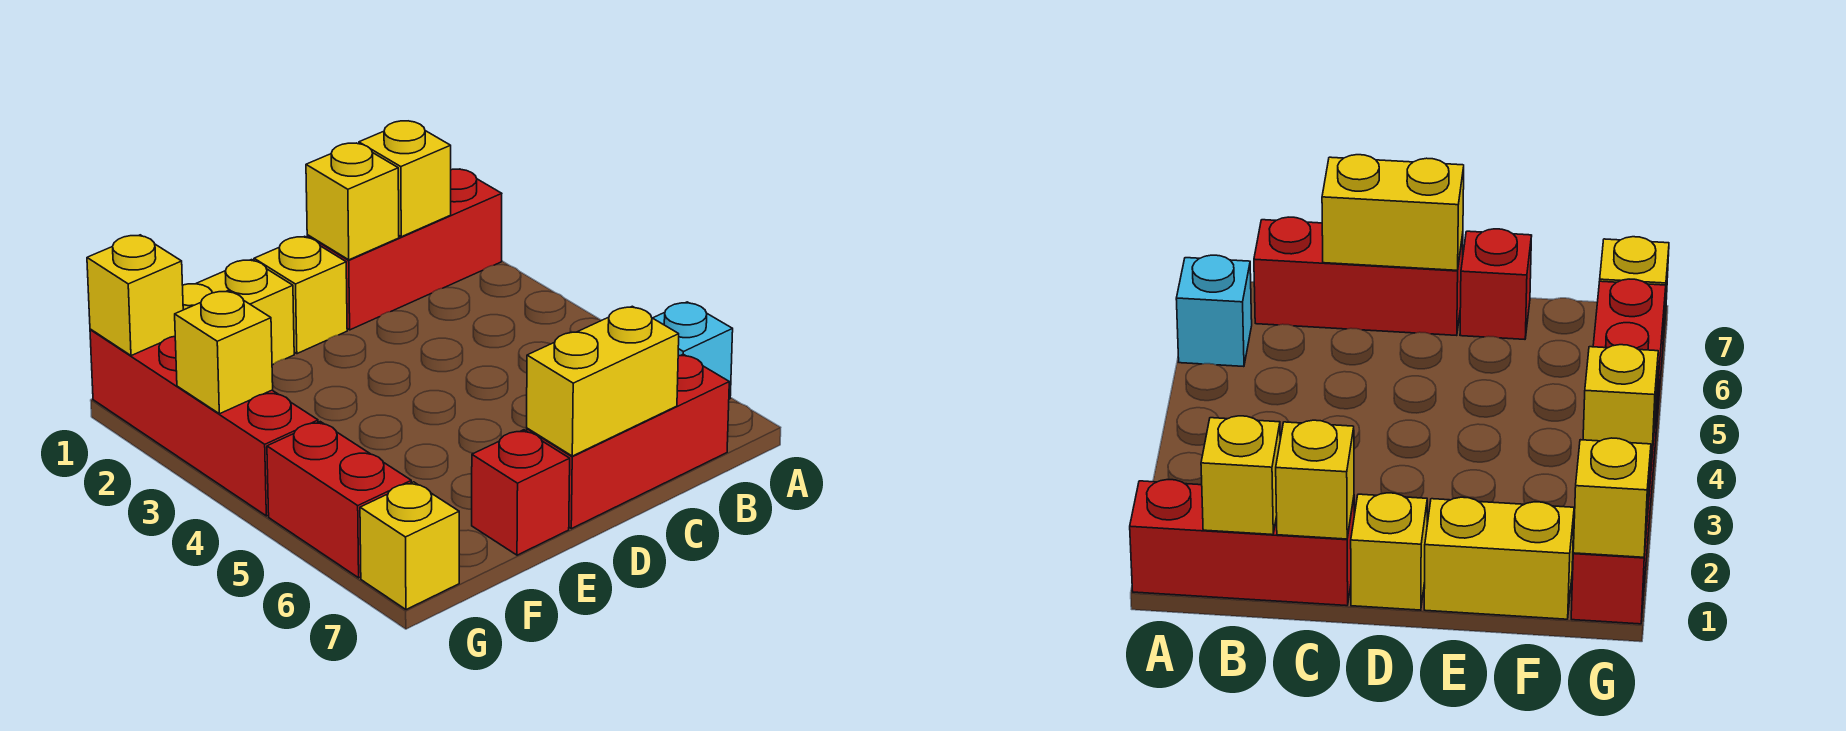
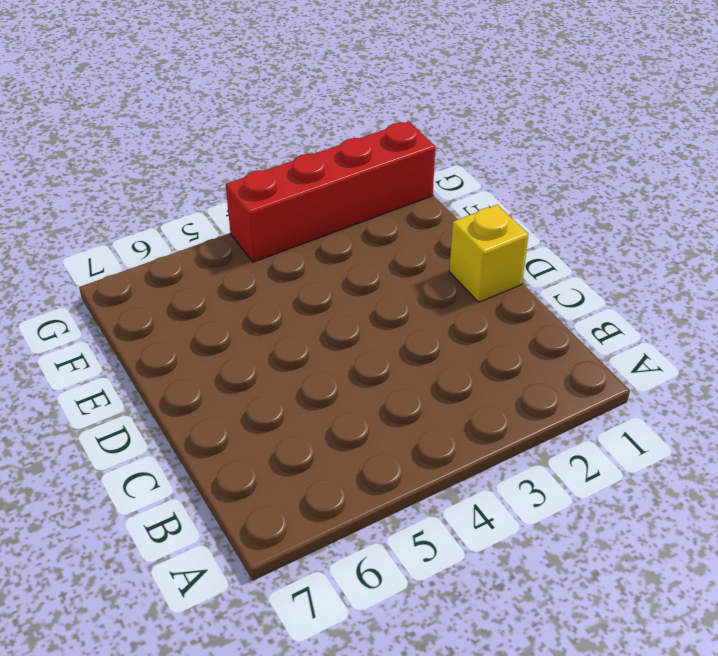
none -> red brick A1:C1 level 1
none -> cyan brick A6 level 1
none -> red brick B7:D7 level 1

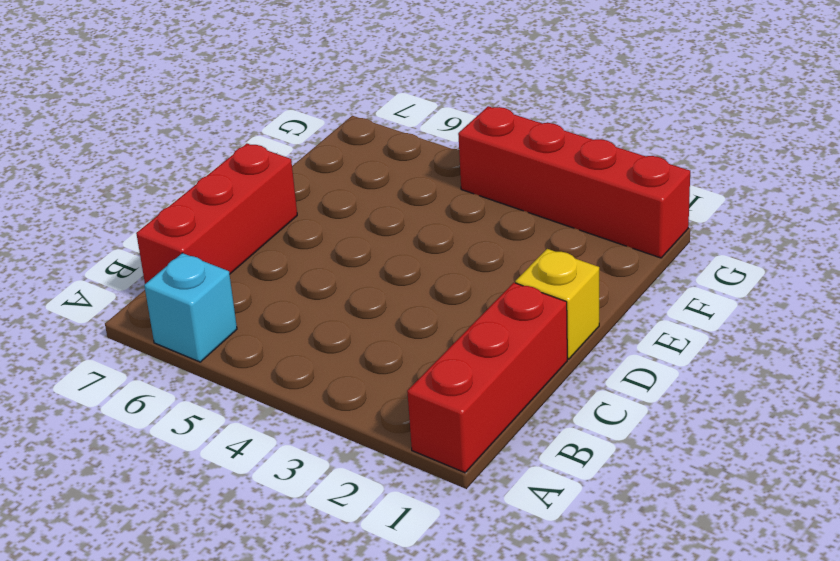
none -> yellow brick E1:F1 level 1
none -> red brick E7 level 1
none -> red brick G5:G6 level 1

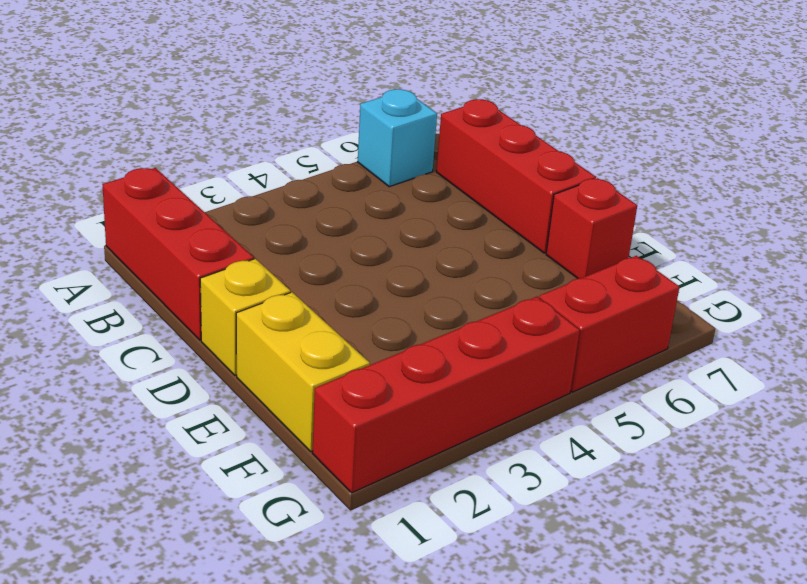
none -> yellow brick G7 level 1
none -> yellow brick B1 level 2
none -> yellow brick C1 level 2

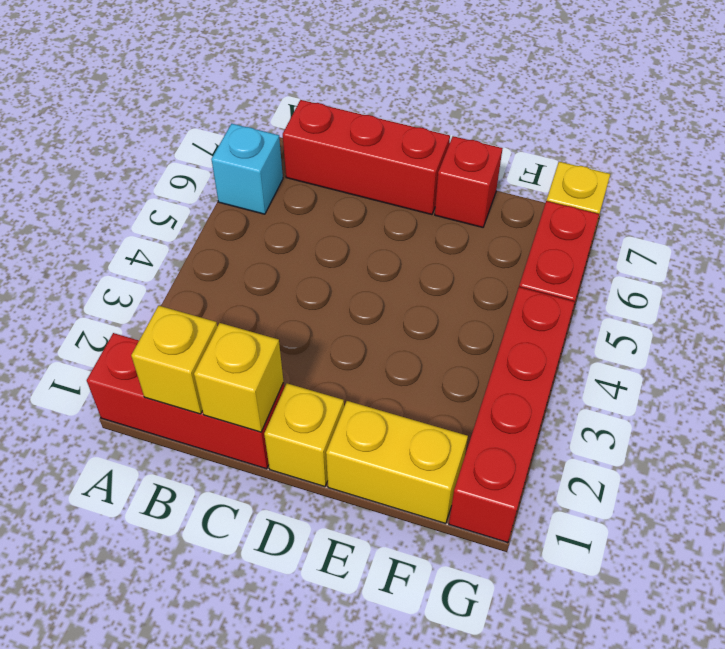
none -> yellow brick C7:D7 level 2
none -> yellow brick G1 level 2
none -> yellow brick G3 level 2

